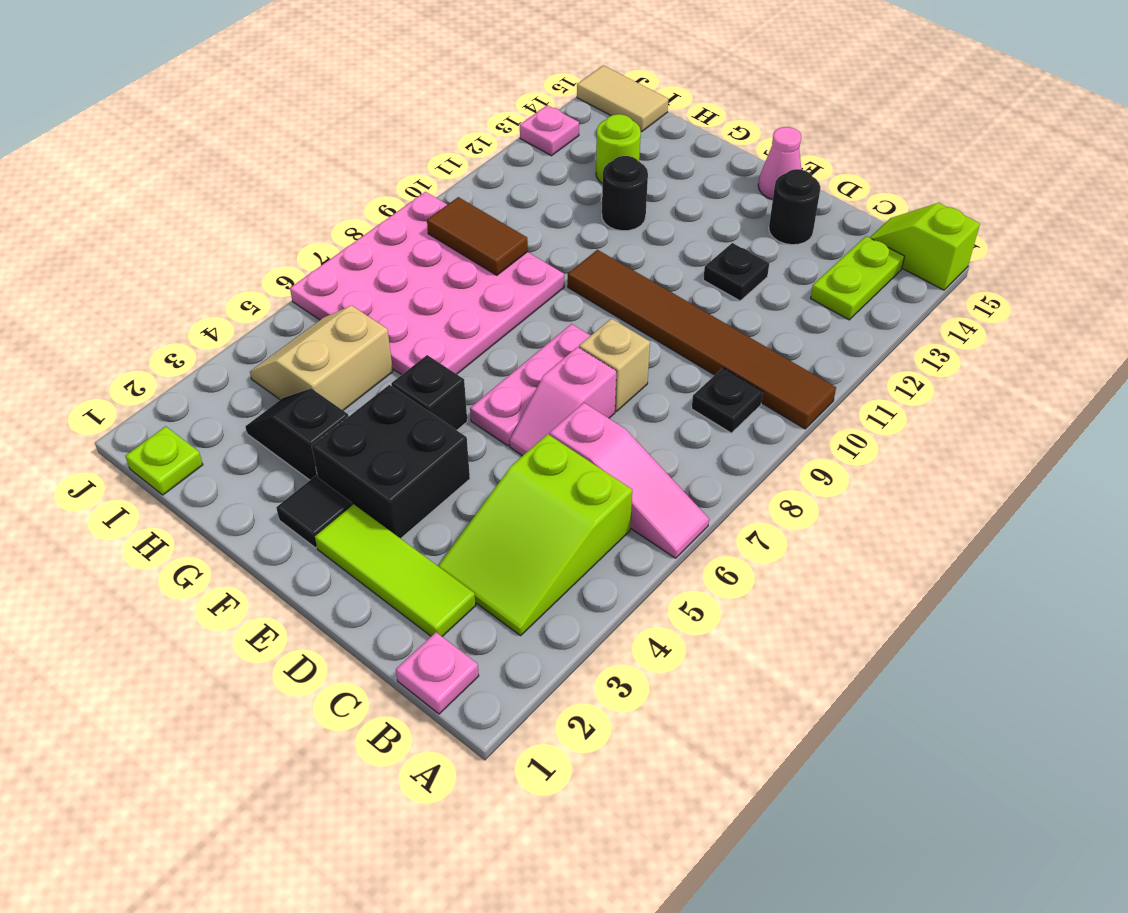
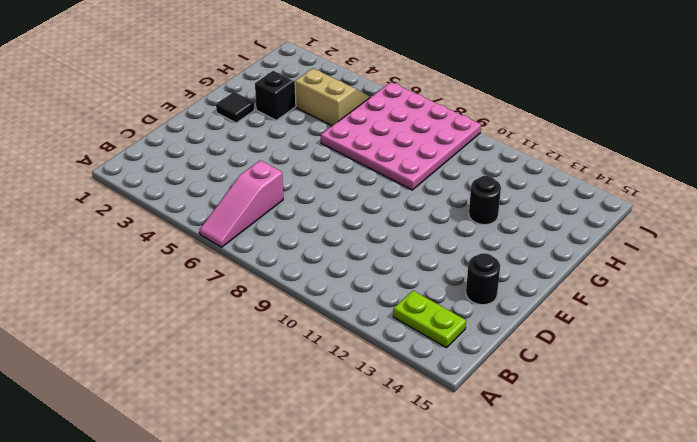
none -> brown tile A10:F10 level 1
none -> lime slope A15:B15 level 1 top A
none -> pink plate B1 level 1

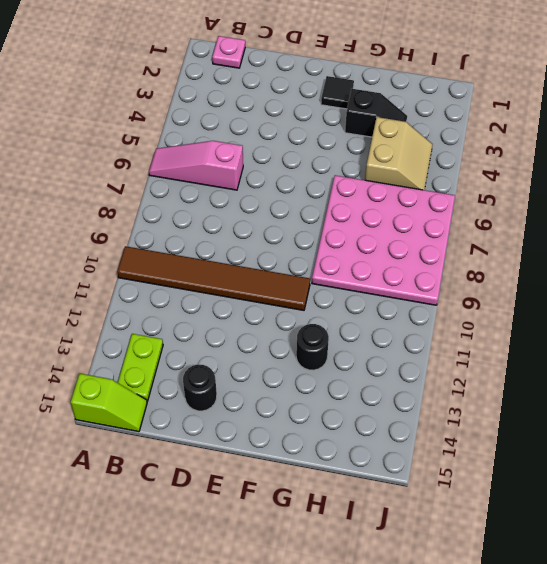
none -> lime slope B3:C5 level 1 top 5
none -> black plate B9 level 1
none -> lime tile C2:E2 level 1

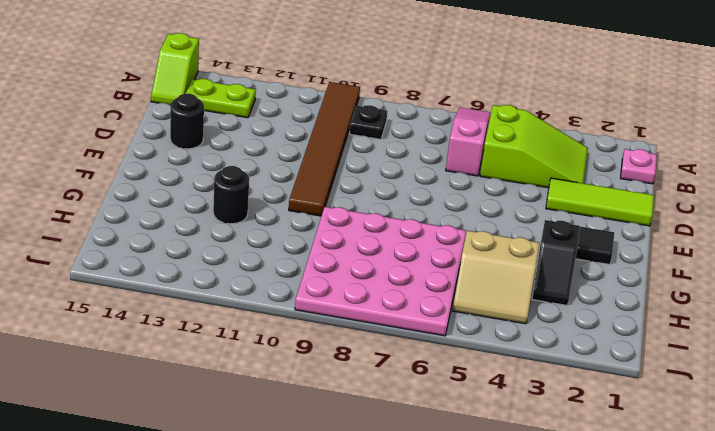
lime tile D1:D3 level 1 -> lime tile C2:E2 level 1
none -> pink slope D6:D7 level 1 top 7
none -> tan brick D8 level 1
none -> black plate D12 level 1

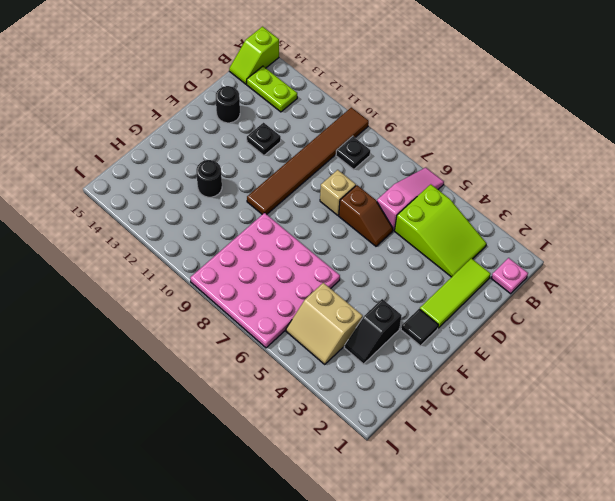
brown slope D6:D7 level 1 top 7 -> pink slope D6:D7 level 1 top 7
none -> black brick E3:F4 level 1
none -> pink plate E6:E8 level 1
none -> pink cone E15 level 1

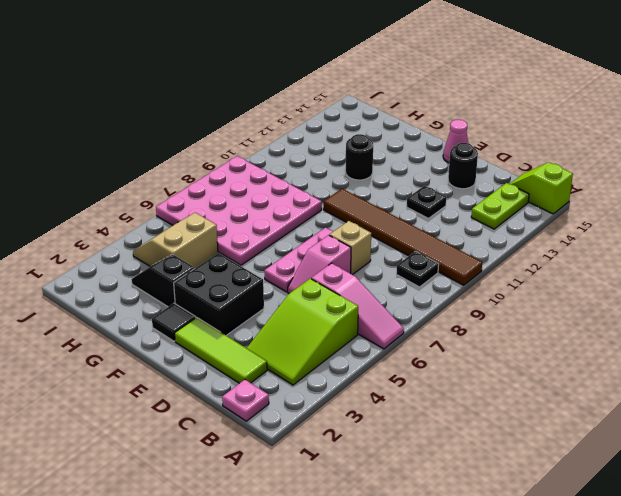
none -> black brick F5 level 1
none -> lime round brick H13 level 1
none -> lime plate I1 level 1

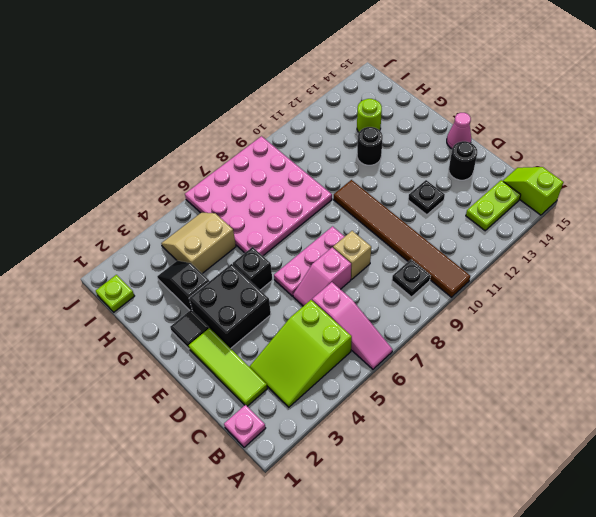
none -> tan tile I15:J15 level 1
none -> pink plate J13 level 1
none -> brown tile H9:I9 level 2

